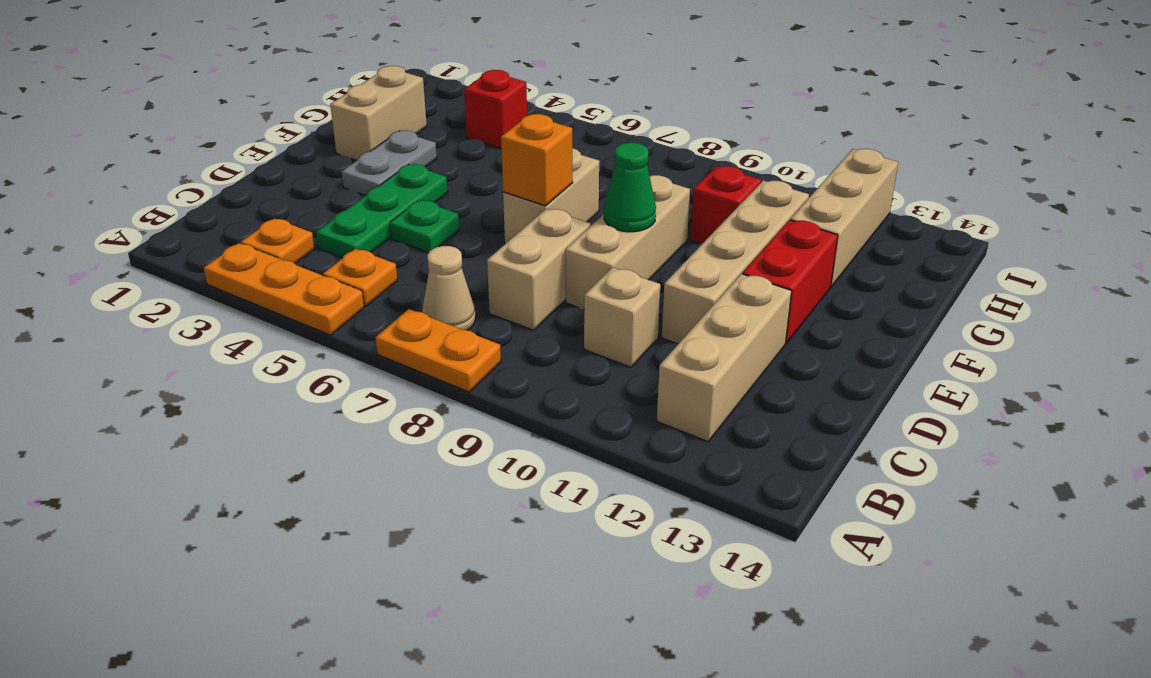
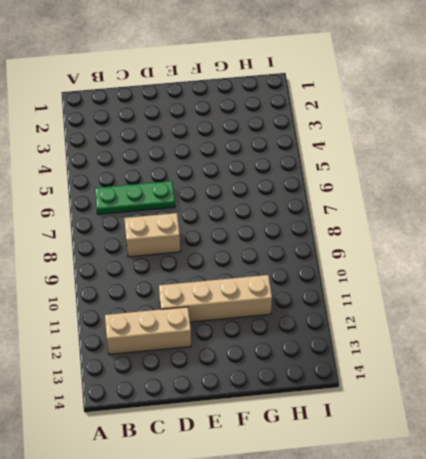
green plate B6:D6 level 1 -> green plate C4:E4 level 1
none -> orange plate A3:A5 level 1
none -> orange plate A7:A8 level 1
none -> orange plate B3 level 1

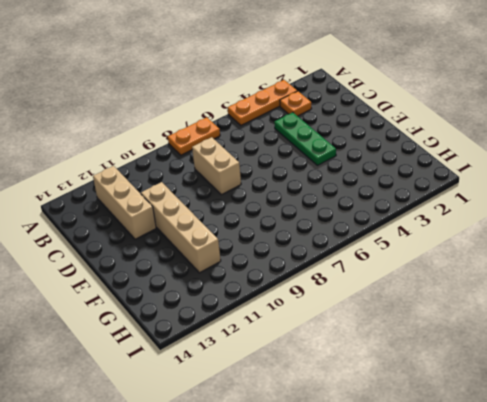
none -> orange plate B5 level 1
none -> tan cone B7 level 1
none -> tan brick C10 level 1

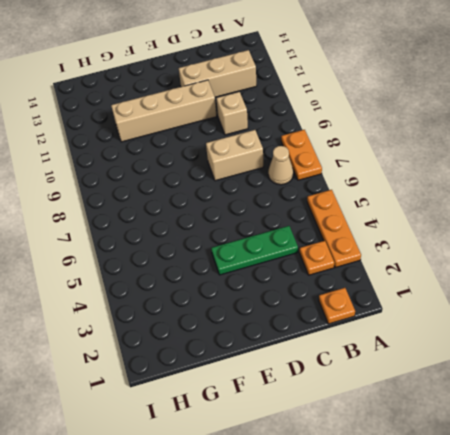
orange plate B1 level 1 -> orange plate B5 level 1
none -> green plate D5 level 1
none -> tan brick D9:F9 level 1
none -> grey plate E3:F3 level 1

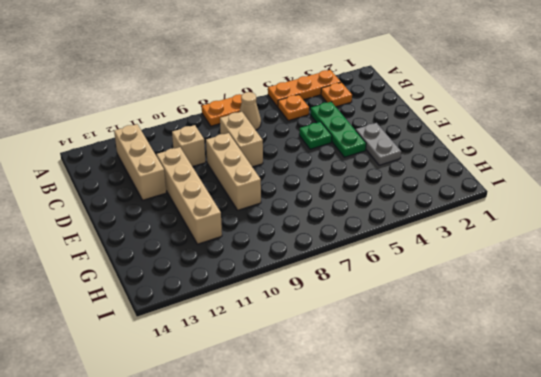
none -> tan brick E7:F7 level 1
none -> red brick E12:F12 level 1
none -> tan brick F2:G2 level 1

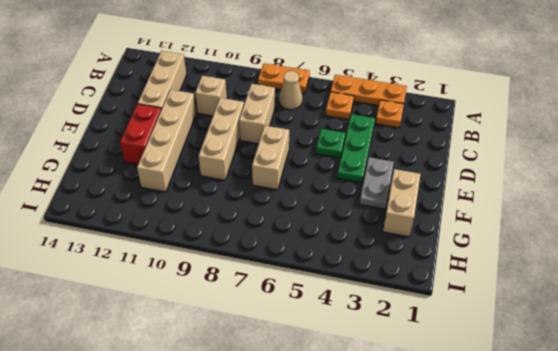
none -> red brick G10 level 1
none -> tan brick G12:I12 level 1
none -> red brick H4 level 1

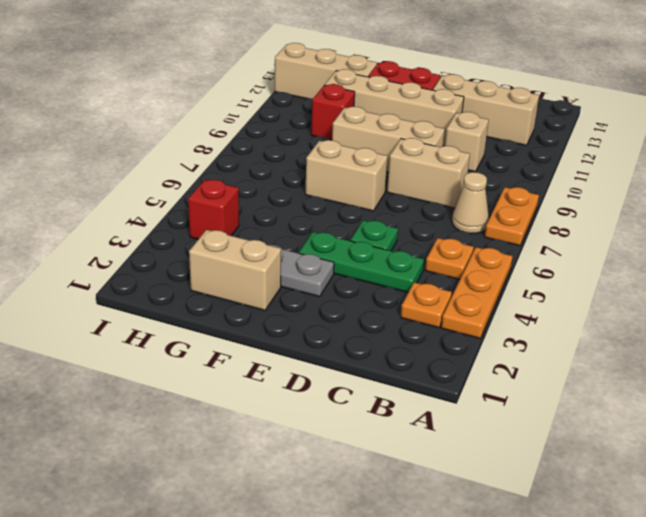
none -> orange brick E7 level 2
none -> green cone E9 level 2

